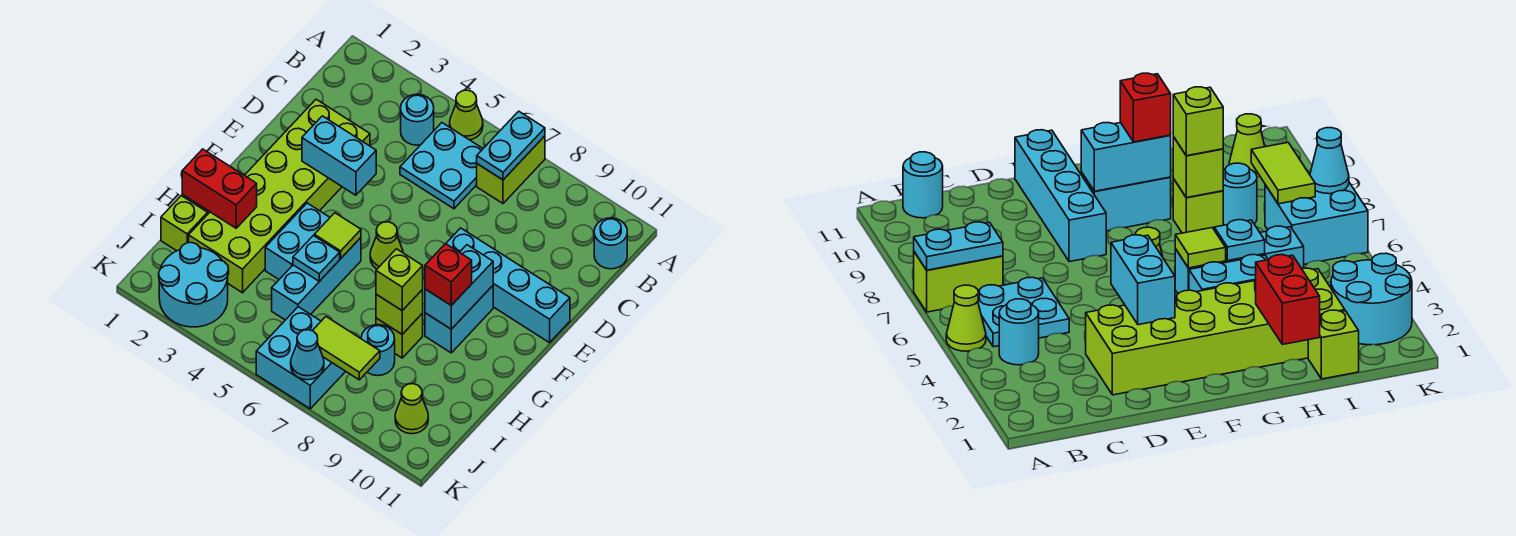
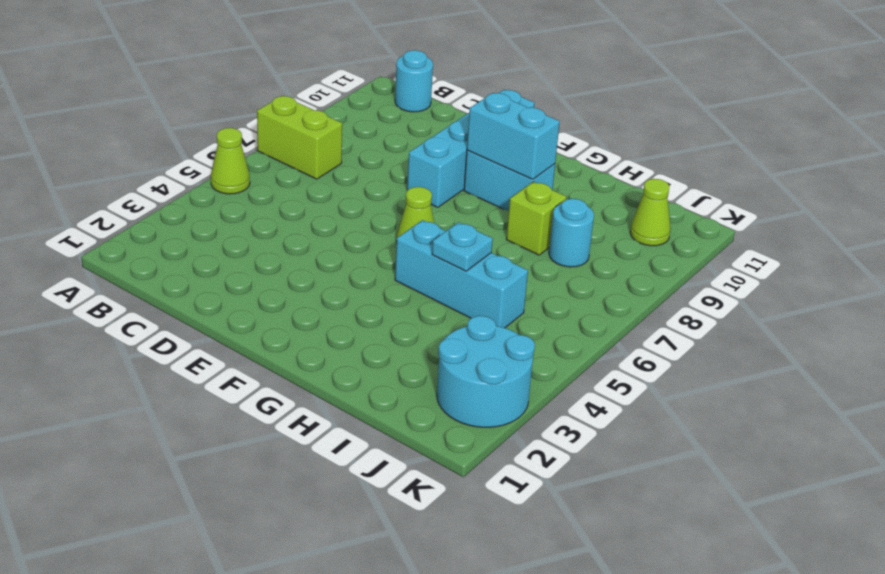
none -> cyan round brick B4 level 1
none -> cyan plate B5:C6 level 1
none -> lime brick D2:I3 level 1

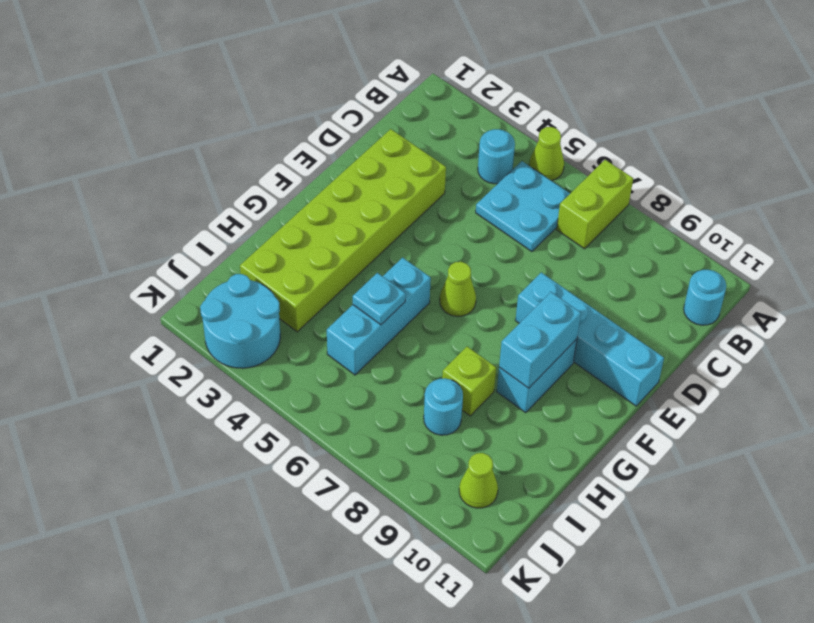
none -> cyan brick G4:H4 level 1
none -> lime brick I1 level 1
none -> cyan brick J6:K7 level 1

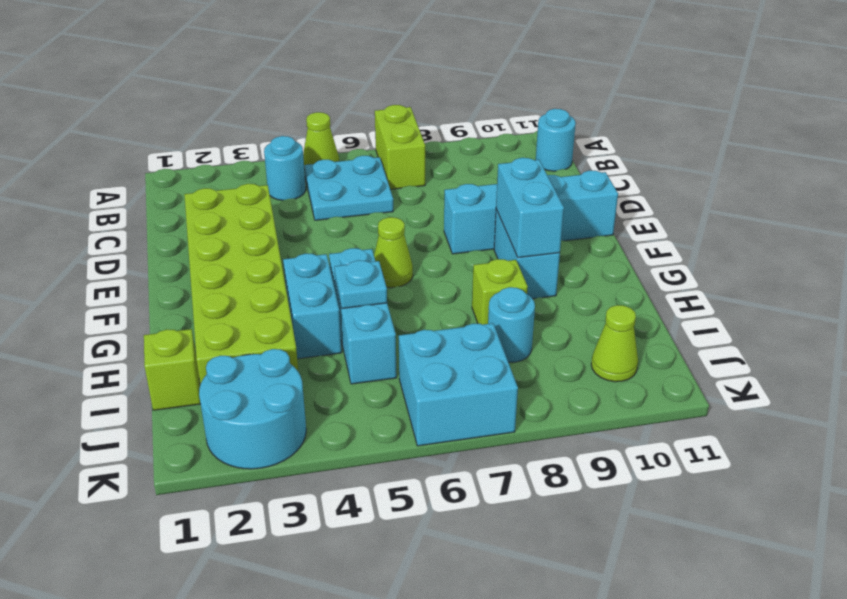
none -> cyan plate A7:B7 level 2
none -> cyan brick E3:E4 level 2
none -> lime tile G5 level 2

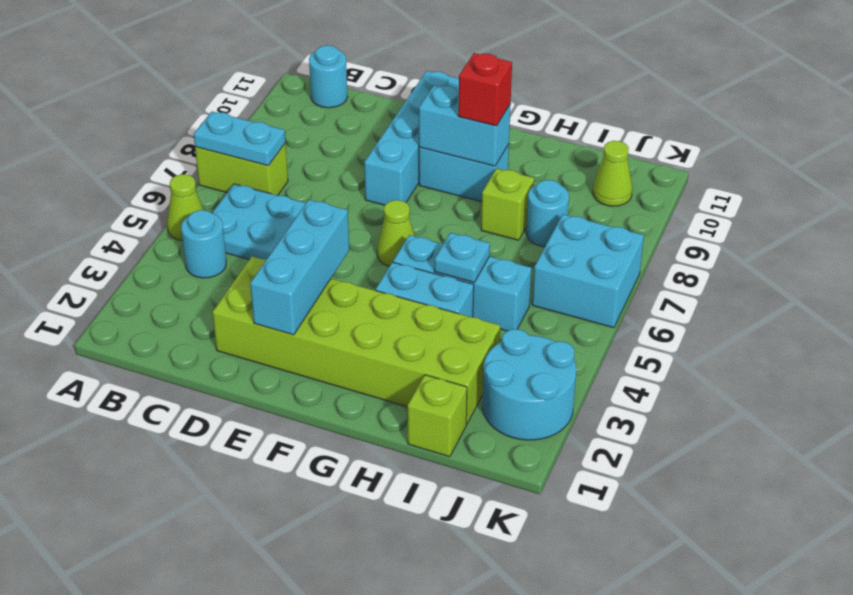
cyan brick E2:E4 level 2 -> cyan brick E3:E4 level 2
none -> lime tile G5 level 2
none -> red brick H1:H2 level 2
none -> lime brick H8 level 2

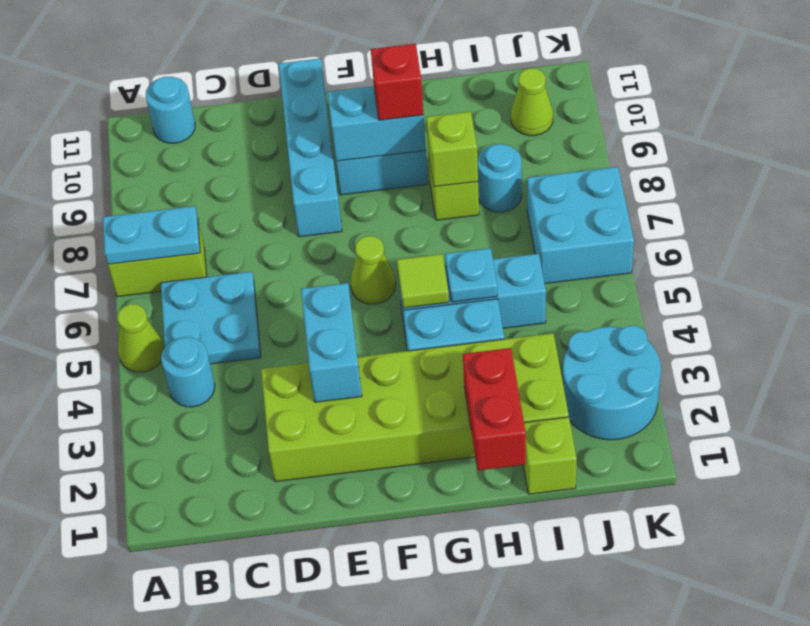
none -> lime tile J7:J8 level 2
none -> cyan cone K7 level 2
none -> lime brick H8 level 3

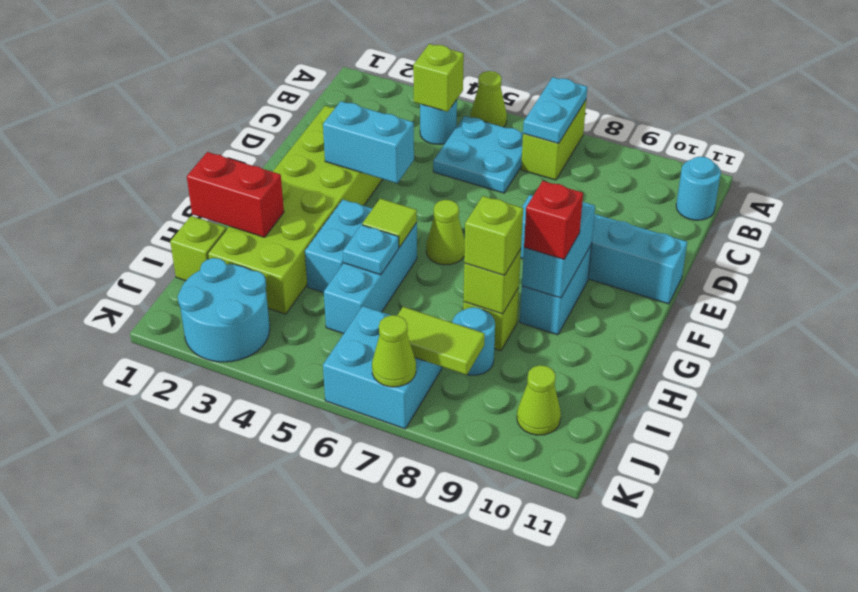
lime brick B4 level 2 -> none
lime cone K7 level 2 -> cyan cone K7 level 2

